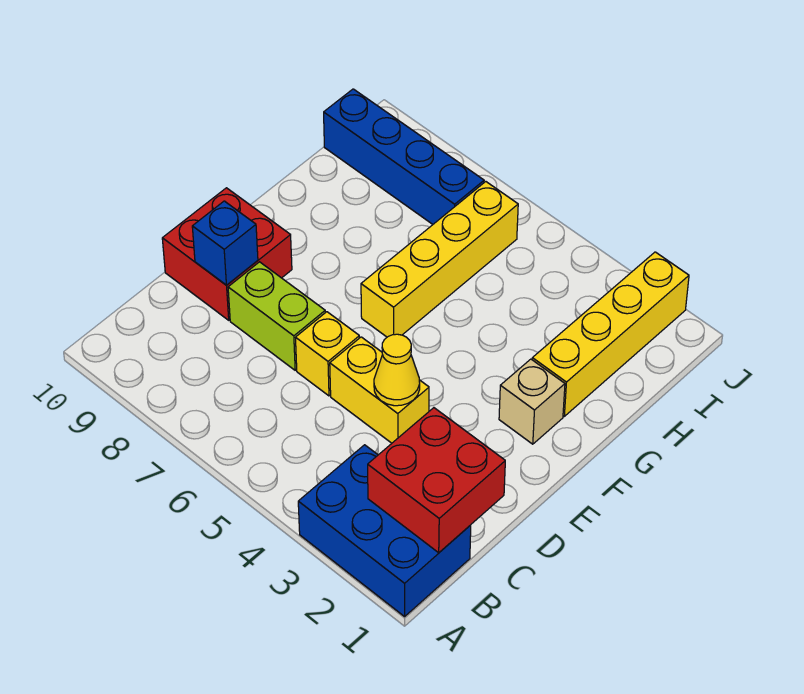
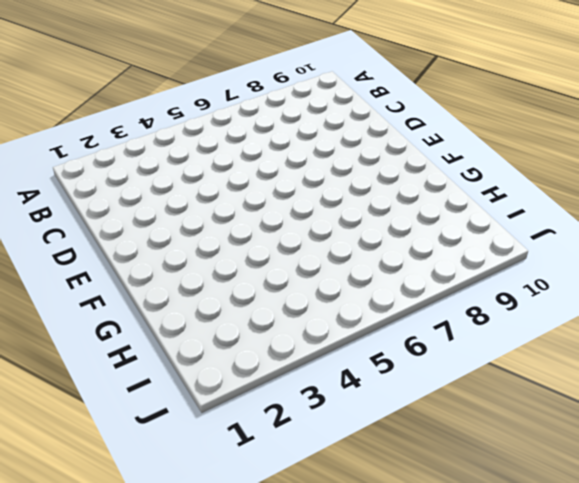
none -> blue brick A1:B3 level 1
none -> yellow brick D4:D5 level 1
none -> yellow brick D6 level 1

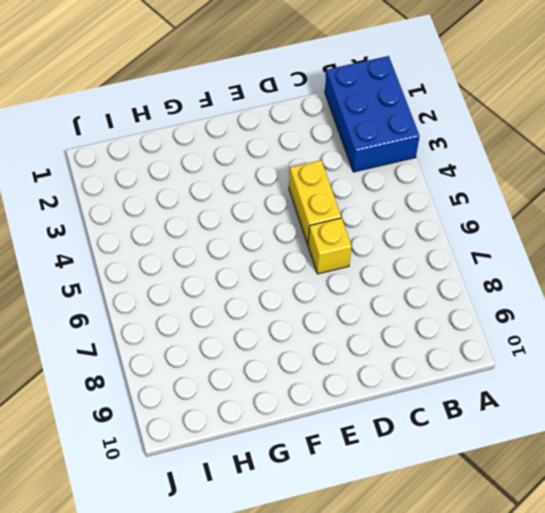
none -> lime brick D7:D8 level 1
none -> red brick D9:E10 level 1
none -> tan brick F2 level 1

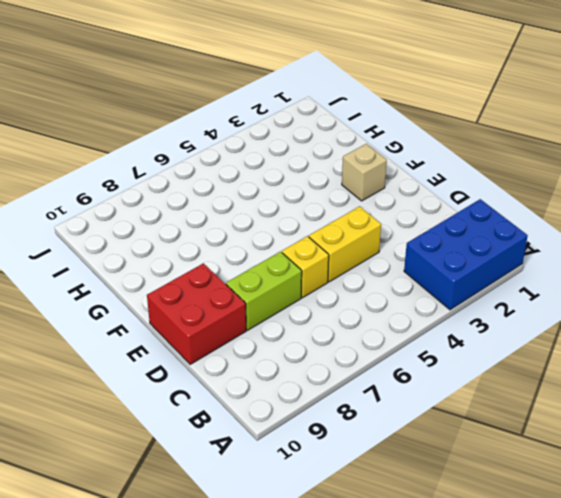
none -> yellow brick F6:I6 level 1
none -> yellow brick G2:J2 level 1
none -> blue brick I7:I10 level 1

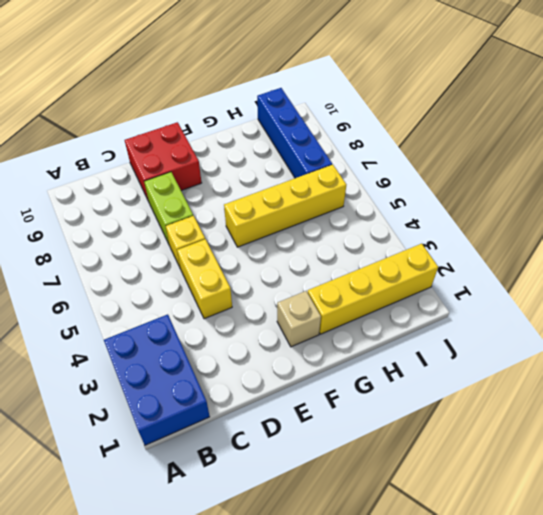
none -> red brick B1:C2 level 2
none -> yellow cone D4 level 2
none -> blue brick D9 level 2

